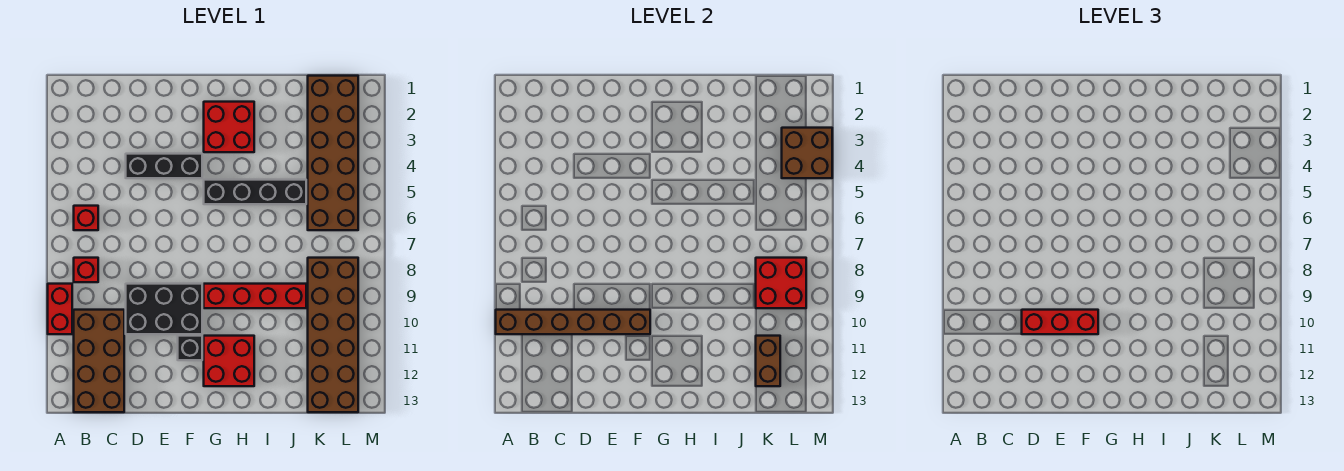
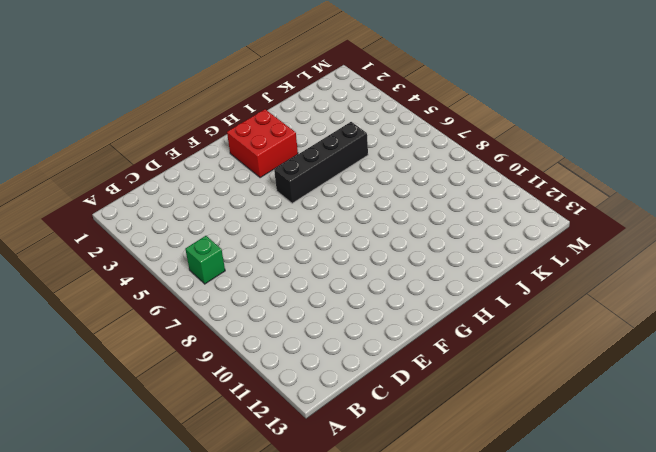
green brick B6 level 1 -> red brick B6 level 1
none -> red brick A9:A10 level 1
none -> red brick B8 level 1
none -> brown brick B10:C13 level 1

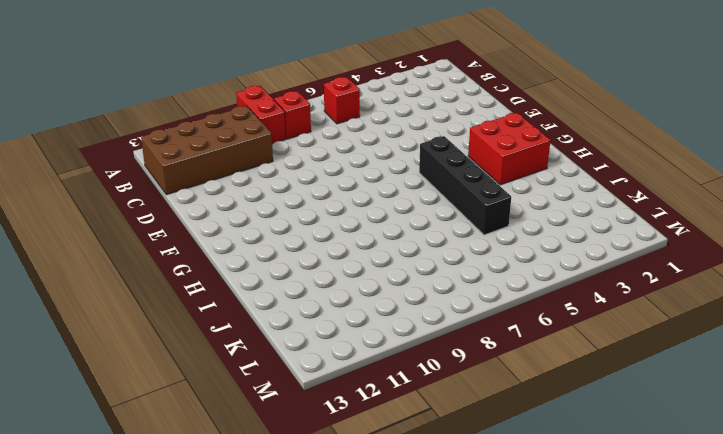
red brick A9:B9 level 1 -> red brick A9:A10 level 1
none -> black brick D4:F4 level 1
none -> black brick D9:F10 level 1
none -> black brick F11 level 1

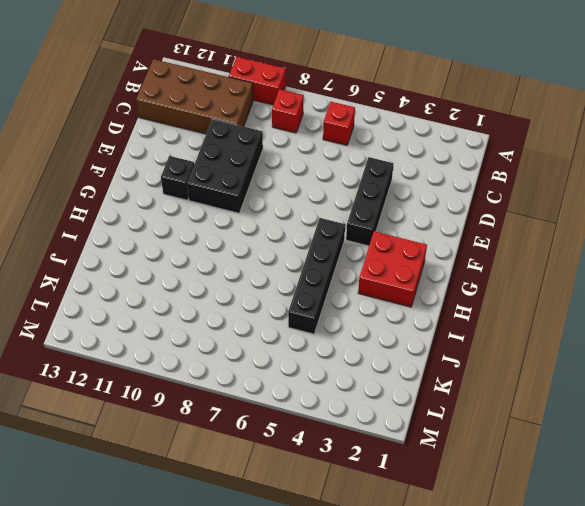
none -> red brick G9:J9 level 1
none -> red brick G11:H12 level 1
none -> brown brick K1:L6 level 1

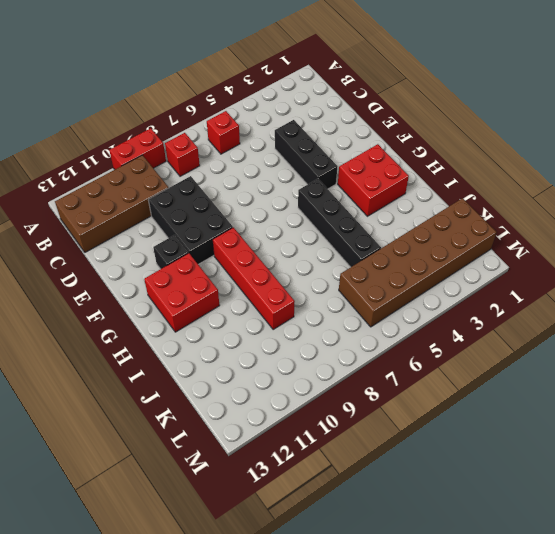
none -> brown brick K8:L13 level 1
none -> brown brick A10:F10 level 2
none -> red brick K8:L9 level 2

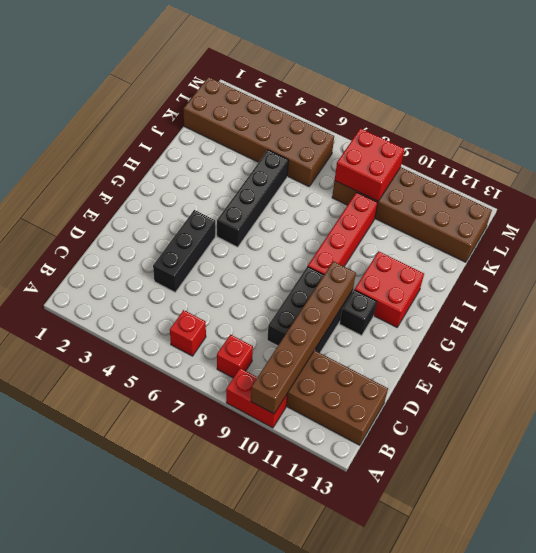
none -> red brick G2:H3 level 1
none -> brown brick K11:K12 level 2
none -> brown brick L3:M4 level 2

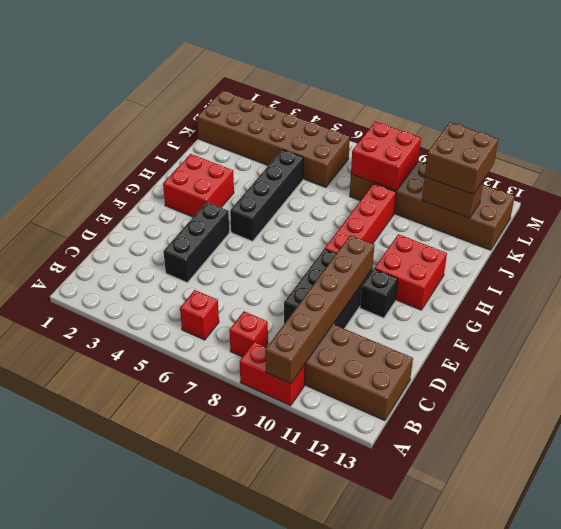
brown brick K11:L12 level 3 -> brown brick L3:M4 level 2
none -> red brick D10:F10 level 3

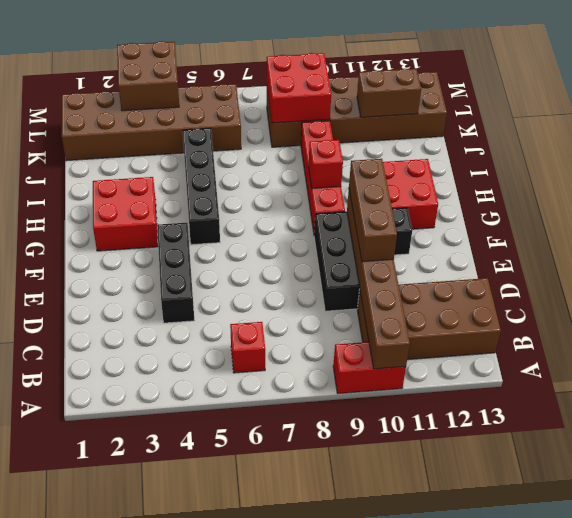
brown brick D10:F10 level 3 -> red brick D10:F10 level 3
red brick H9 level 2 -> red brick B8 level 1

